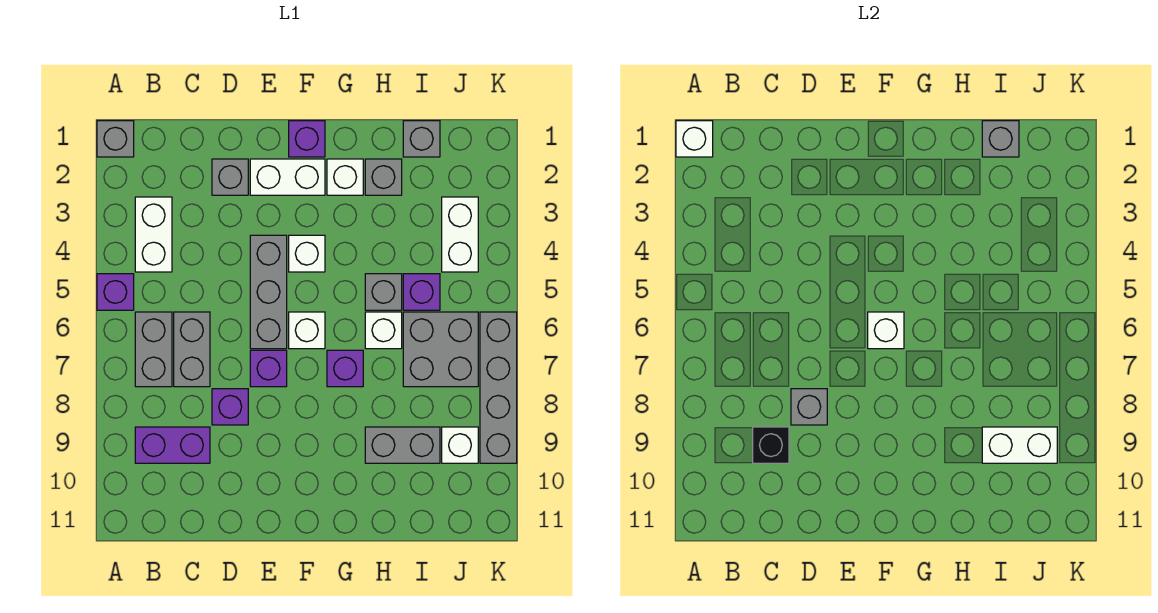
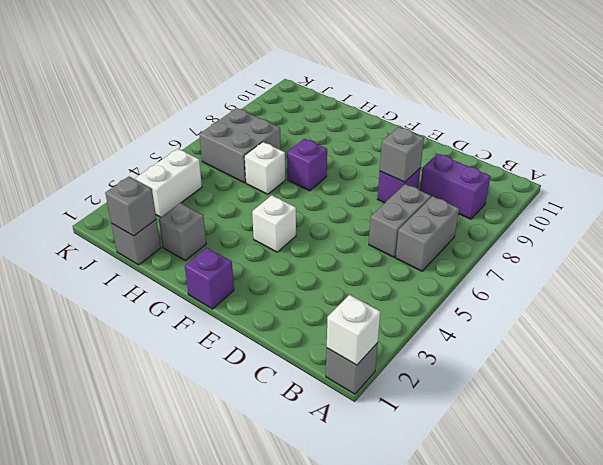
none -> purple brick A5 level 1
none -> white brick B3:B4 level 1
none -> grey brick D2 level 1
none -> white brick E2:F2 level 1

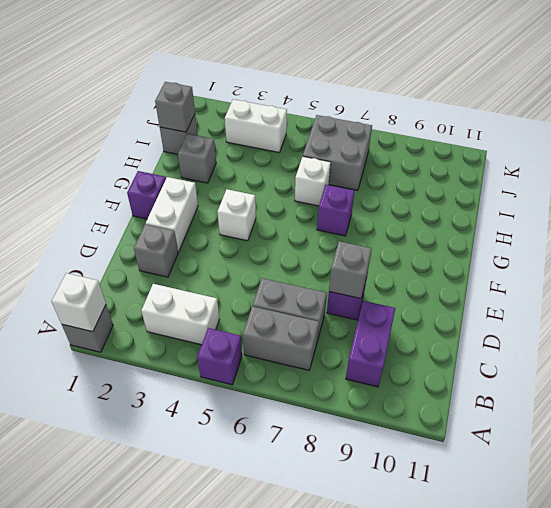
none -> grey brick E4:E6 level 1
none -> purple brick E7 level 1
none -> white brick F6 level 1
none -> white brick G2 level 1

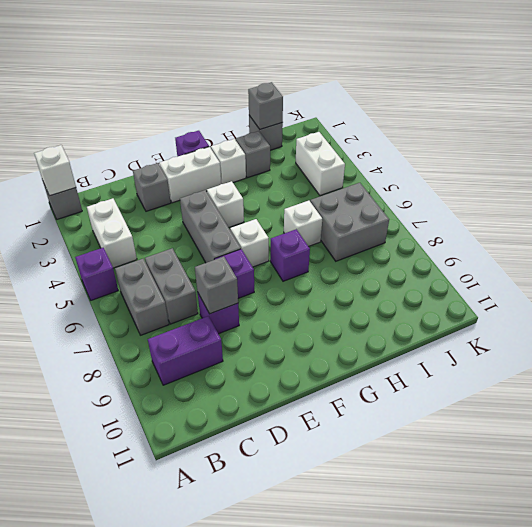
none -> grey brick H5 level 1
none -> grey brick H9:I9 level 1
none -> purple brick I5 level 1
none -> white brick J9 level 1

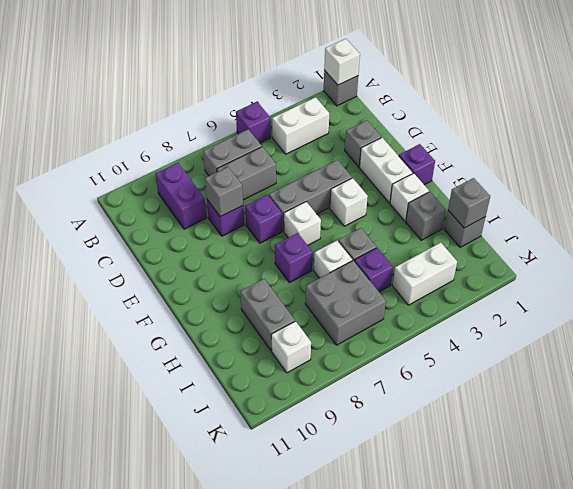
none -> grey brick K6:K9 level 1
none -> black brick C9 level 2
none -> white brick F6 level 2
none -> white brick I9:J9 level 2

